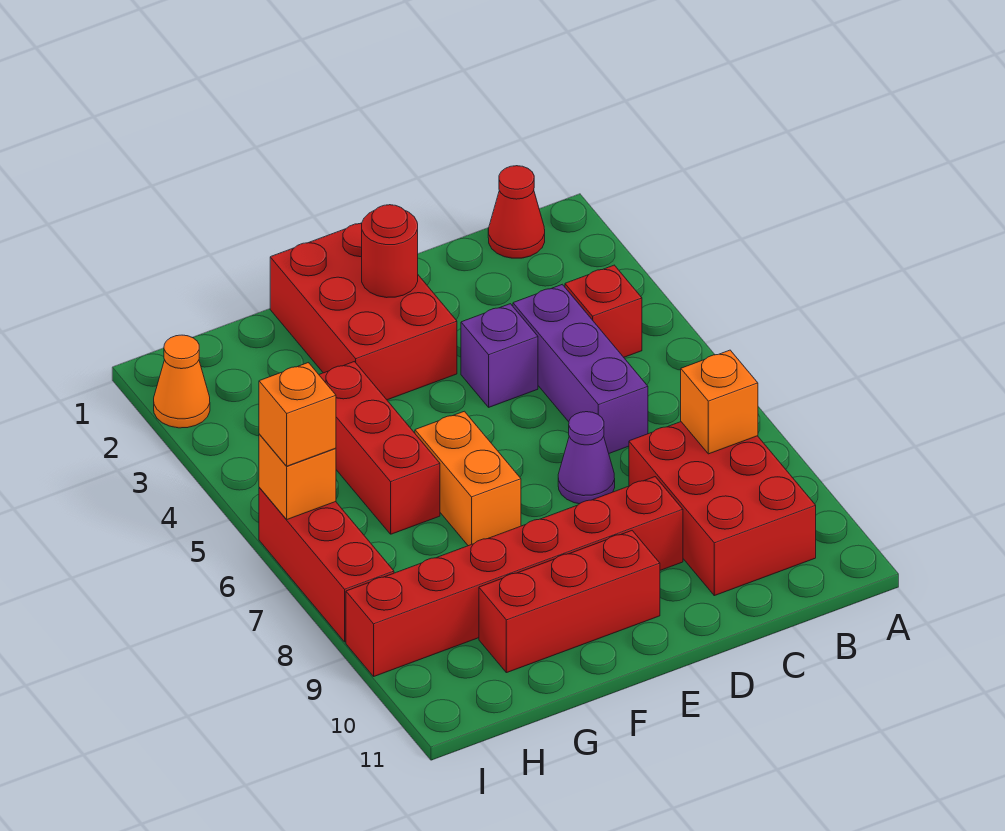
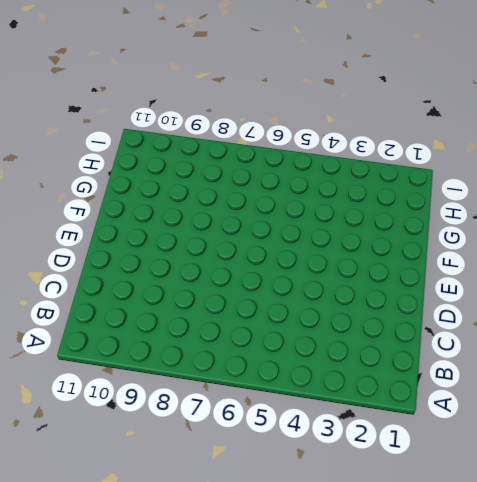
none -> red cone B1 level 1
none -> red brick B4 level 1
none -> red brick B8:C10 level 1

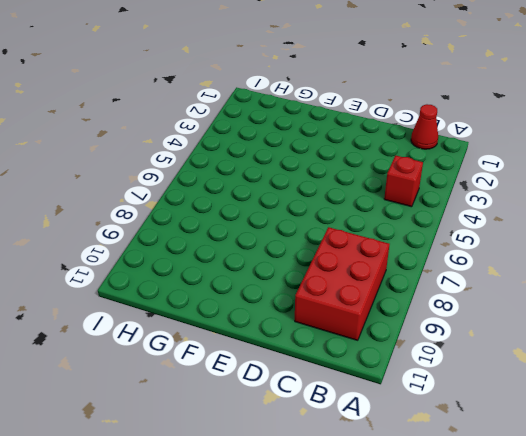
none -> purple brick C4:C6 level 1
none -> purple brick D4 level 1
none -> purple cone D7 level 1

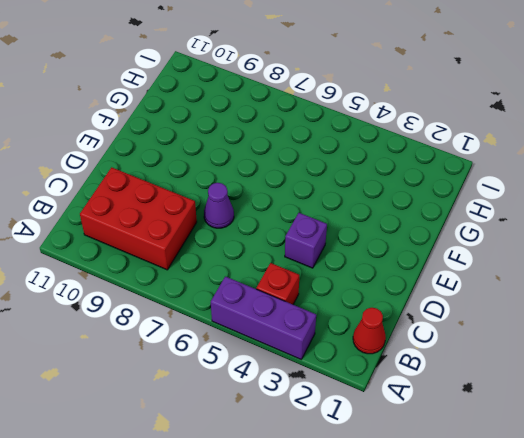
purple brick A3:A5 level 1 -> purple brick C4:C6 level 1
none -> red brick D9:I9 level 1
none -> red brick E1:F3 level 1
none -> red brick E10:G10 level 1

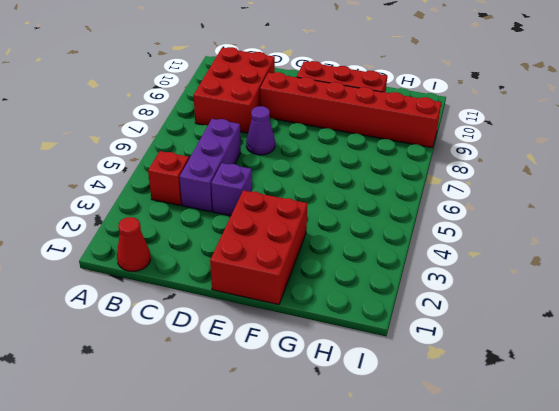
none -> orange brick F6:F7 level 1
none -> red brick G4:G6 level 1
none -> orange cone I2 level 1

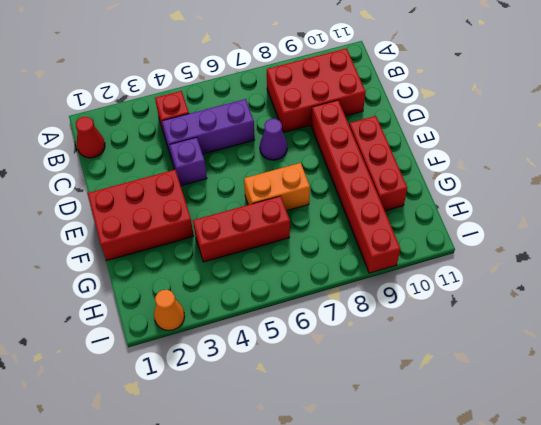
none -> red brick I6:I8 level 1
none -> orange brick B8 level 2
none -> red round brick E2 level 2

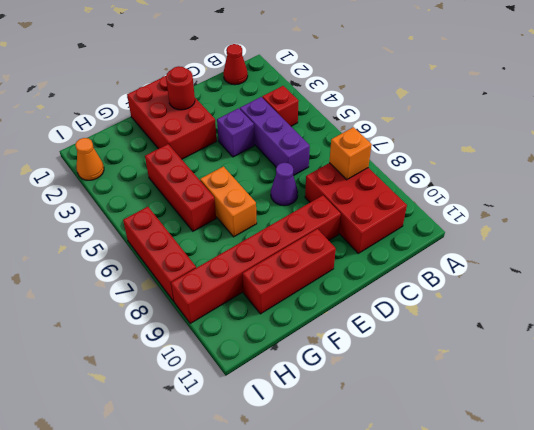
none -> orange brick I6 level 2
none -> orange brick I6 level 3

